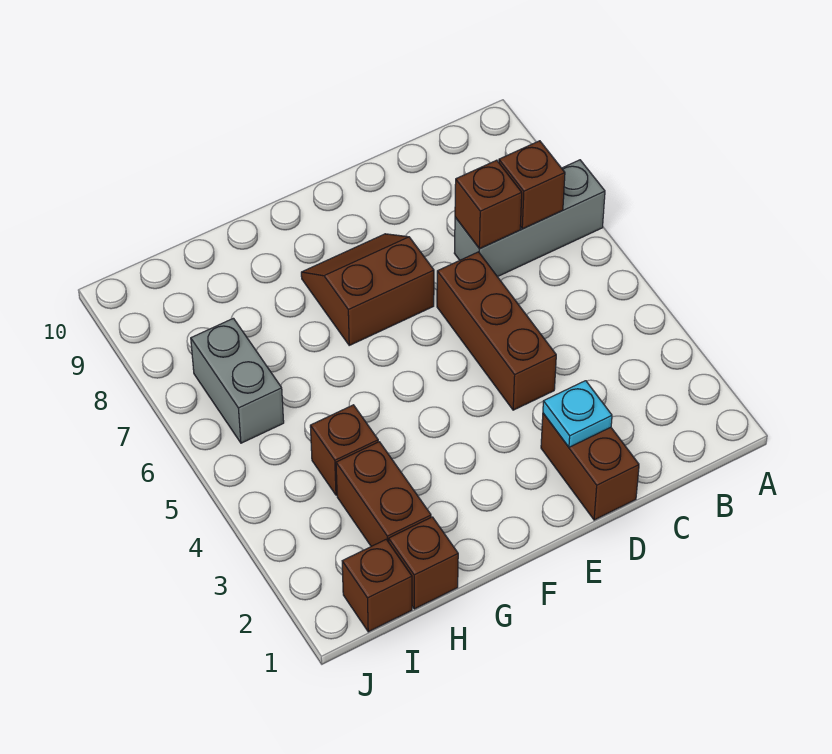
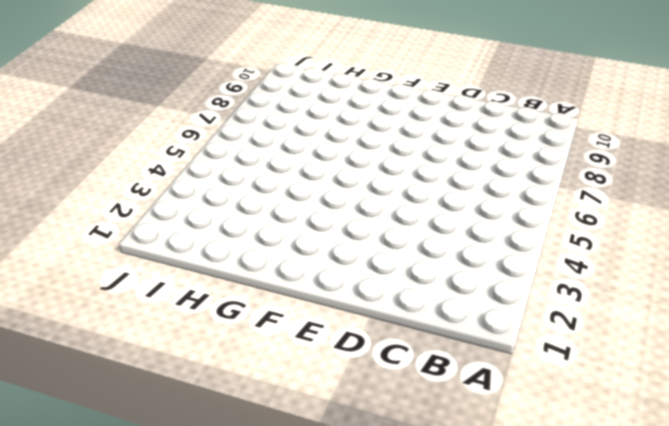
none -> grey brick A7:C7 level 1
none -> brown brick D1:D2 level 1
none -> brown brick D4:D6 level 1

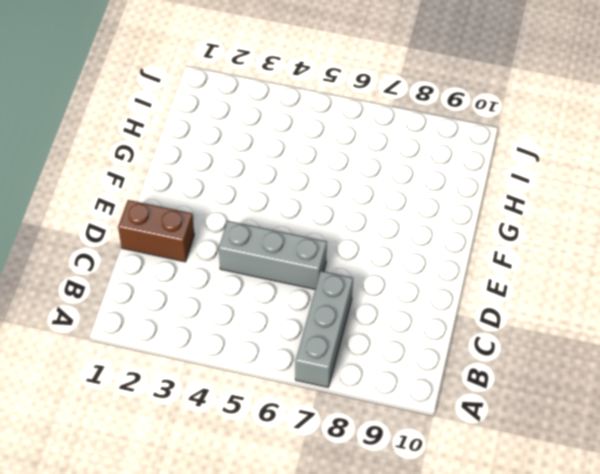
grey brick D4:D6 level 1 -> brown brick D4:D6 level 1
none -> brown slope E7:F8 level 1 top 7
none -> brown brick H1 level 1
none -> brown brick H2:H3 level 1

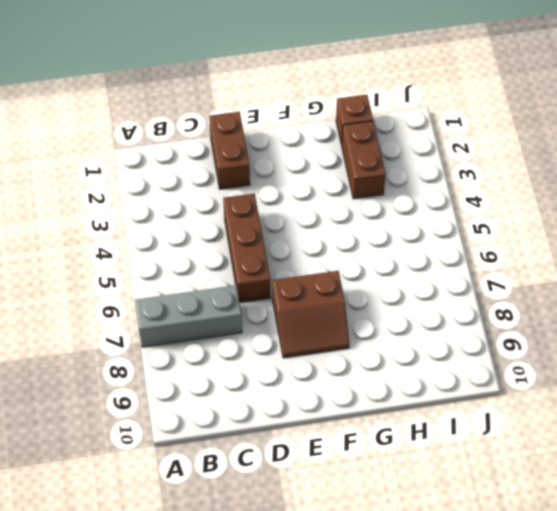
none -> brown brick H4 level 1
none -> brown brick I1 level 1
none -> grey brick I6:I7 level 1

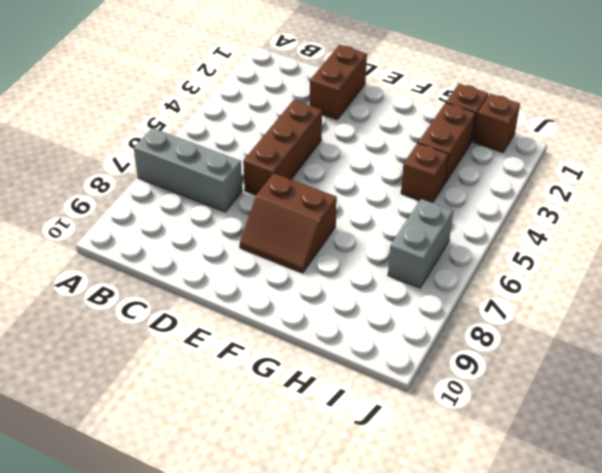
none -> brown brick B7 level 2
none -> brown brick C7 level 2
none -> cyan plate D2 level 2

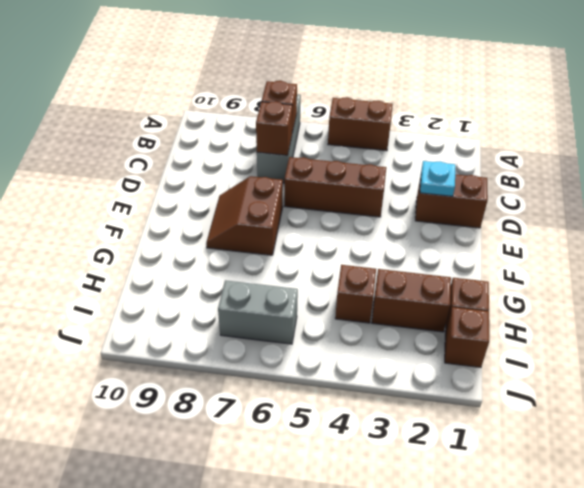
brown brick A4:A5 level 1 -> none

